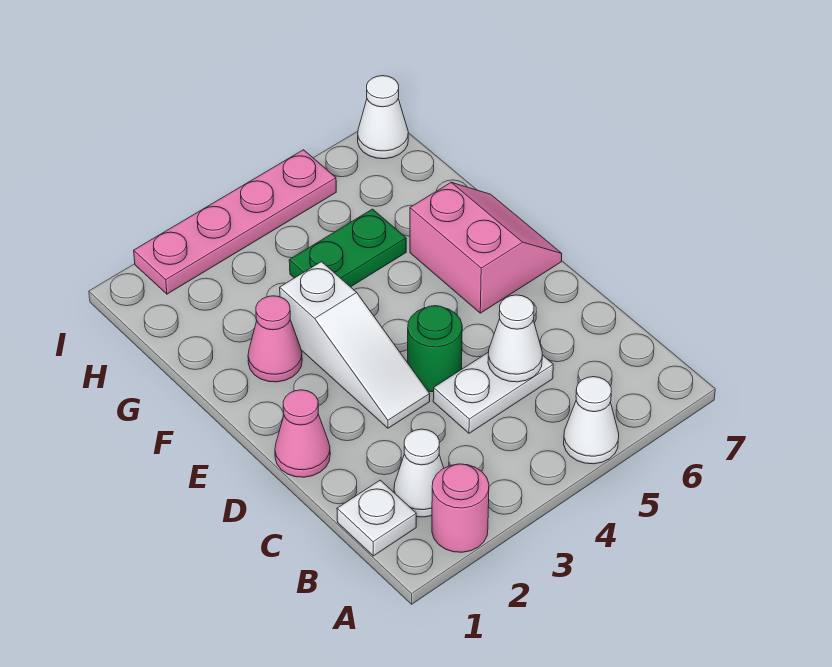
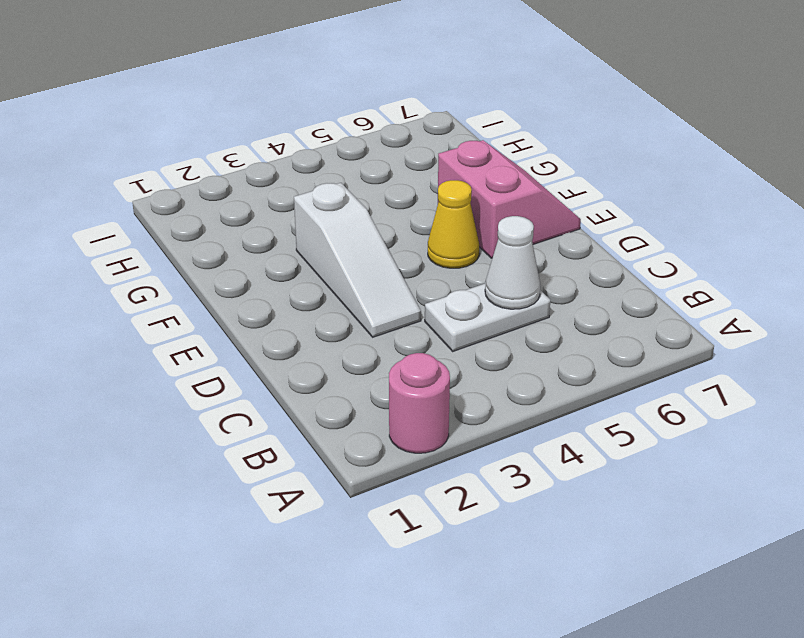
yellow cone E5 level 1 -> none
none -> white cone A5 level 1
none -> white plate B1 level 1
none -> white cone B2 level 1

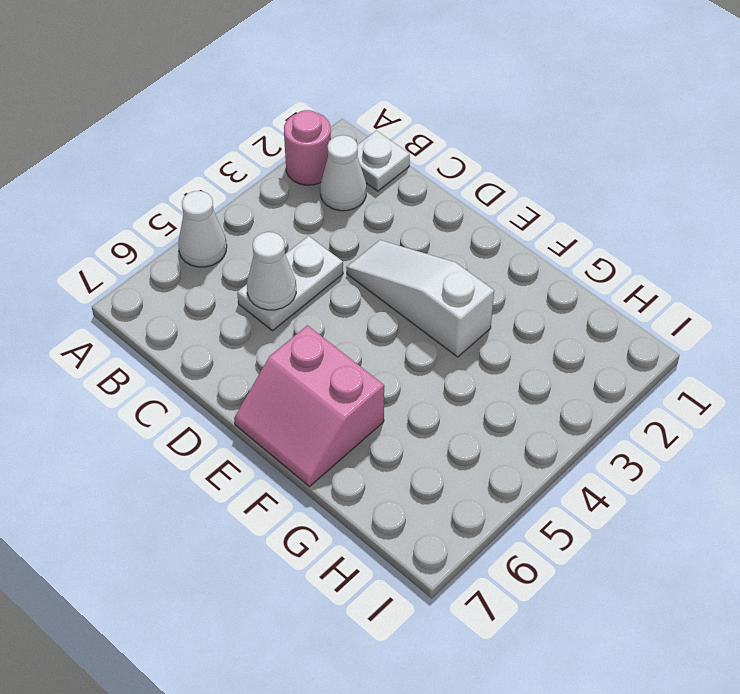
none -> pink cone D1 level 1
none -> green round brick D4 level 1
none -> pink cone F2 level 1

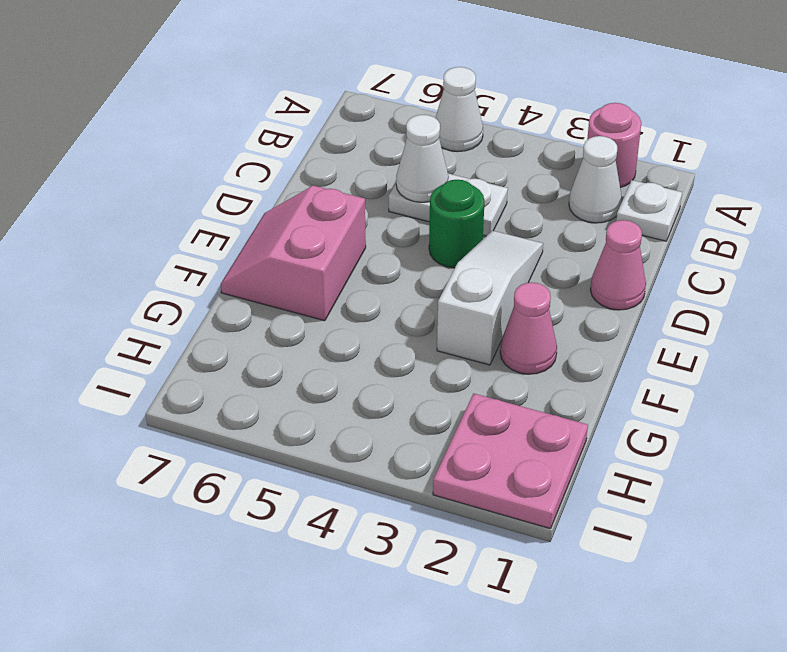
pink plate H1:I2 level 1 -> pink plate I2:I5 level 1
none -> green plate G4:G5 level 1
none -> white cone I7 level 1

